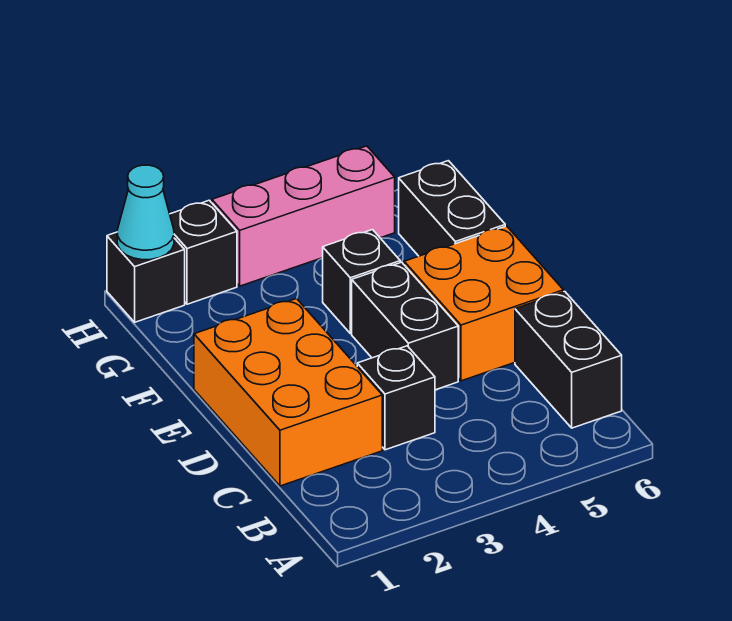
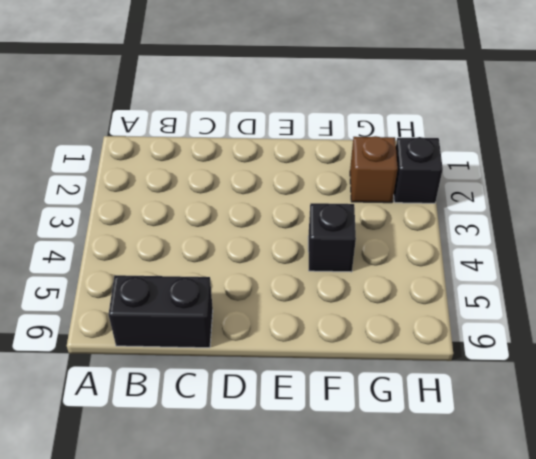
brown brick G2 level 1 -> none
none -> orange brick C1:E2 level 1
none -> black brick C3 level 1

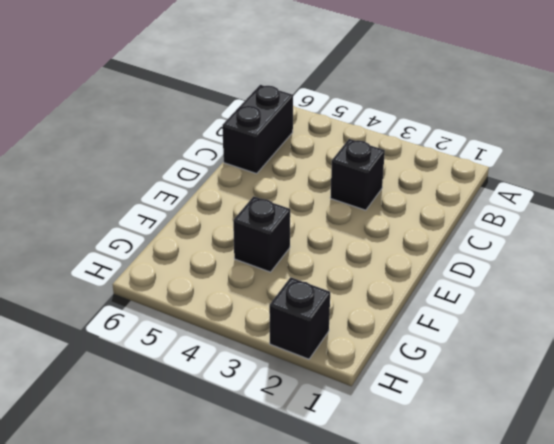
none -> orange brick C1:E2 level 1
none -> black brick D4:E4 level 1

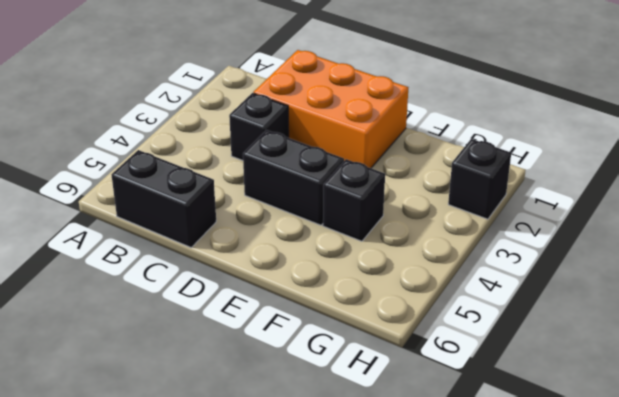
none -> orange brick D5:E6 level 1
none -> black brick F6:G6 level 1

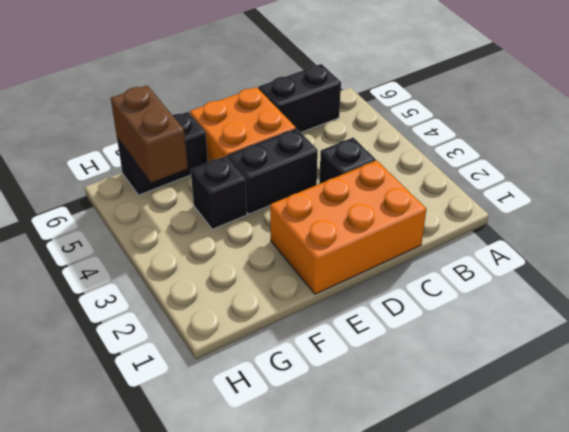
brown brick G5:G6 level 2 -> none
none -> black brick H1 level 1
none -> black brick H2 level 1

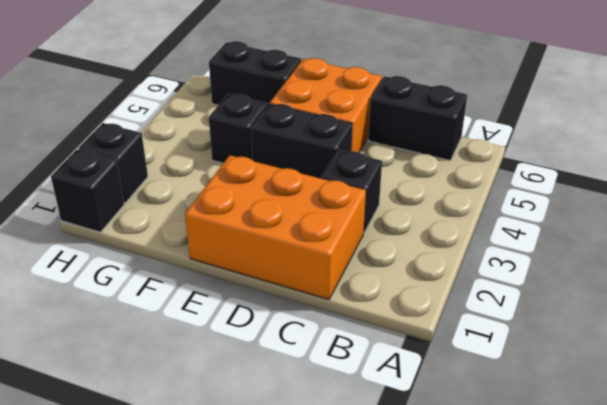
none -> pink brick H3:H5 level 1
none -> cyan cone H1 level 2

